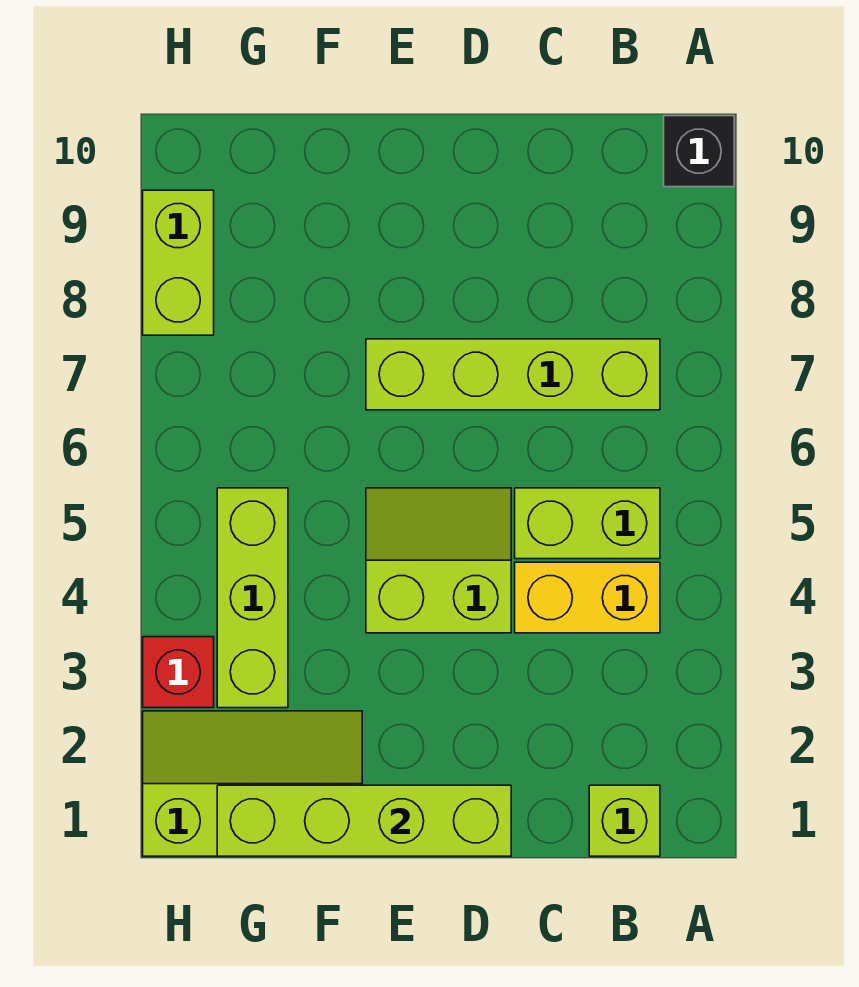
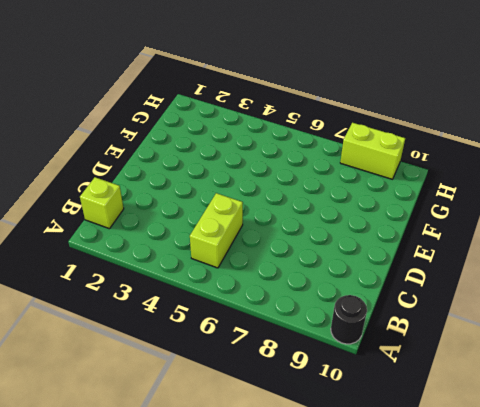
black round brick A10 level 1 -> black brick A10 level 1
none -> yellow brick B4:C4 level 1
none -> lime brick B7:E7 level 1

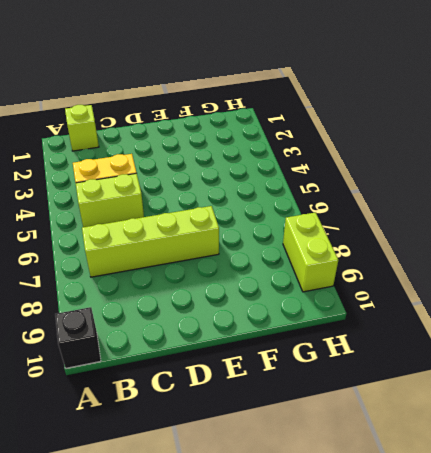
none -> lime slope D4:E5 level 1 top 4
none -> lime slope F1:H2 level 1 top 1

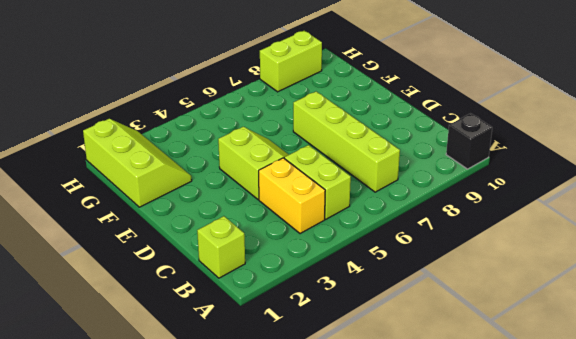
none -> lime brick G3:G5 level 1
none -> red brick H3 level 1

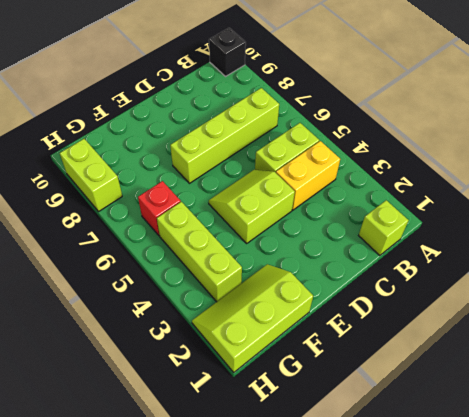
red brick G6 level 1 -> red brick H3 level 1
none -> lime brick D1:G1 level 2

